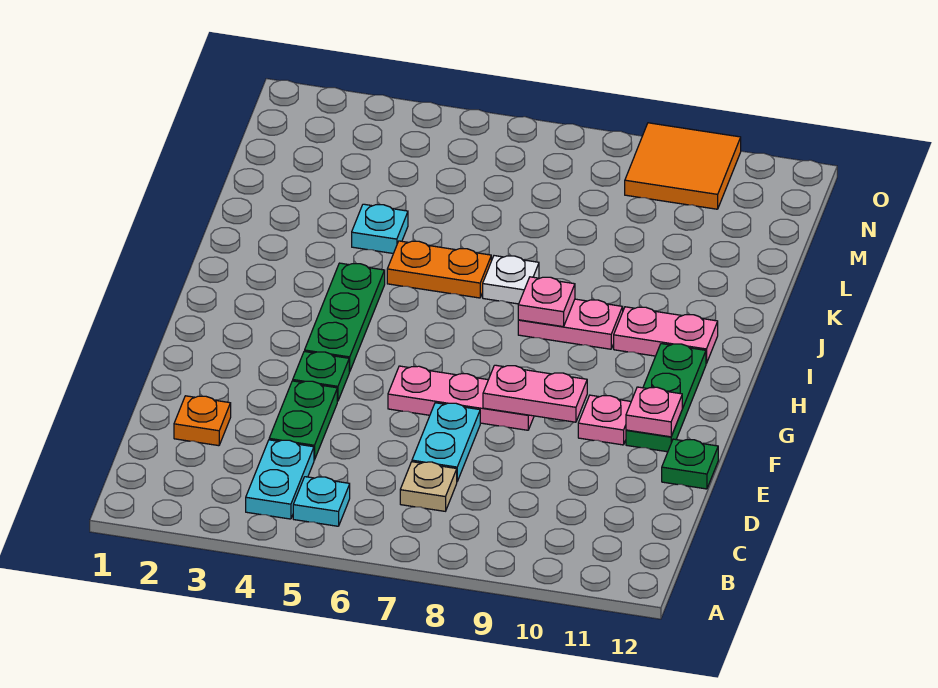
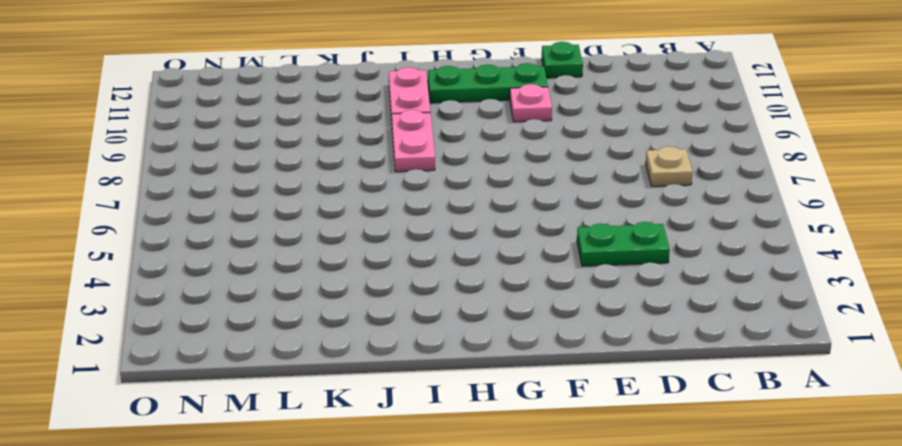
none -> cyan plate B4:C4 level 1
none -> cyan plate B5 level 1
none -> orange plate D2 level 1

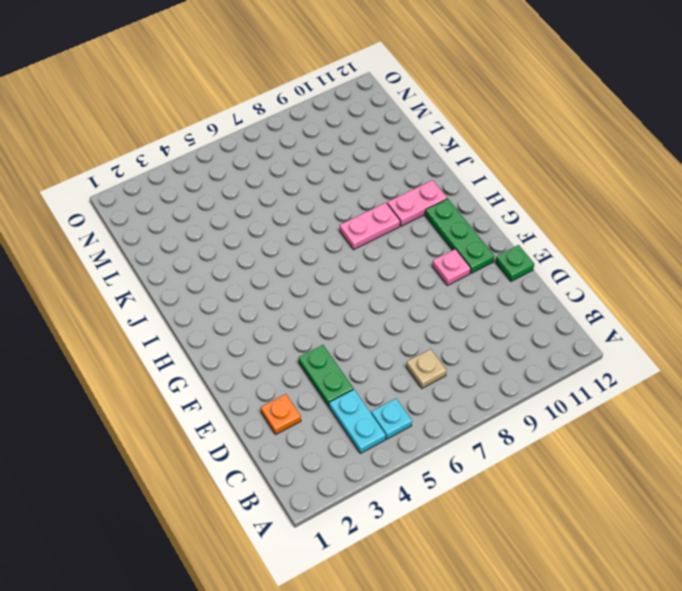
none -> cyan plate D7:E7 level 1
none -> green plate F4 level 1
none -> pink plate F6:F8 level 1

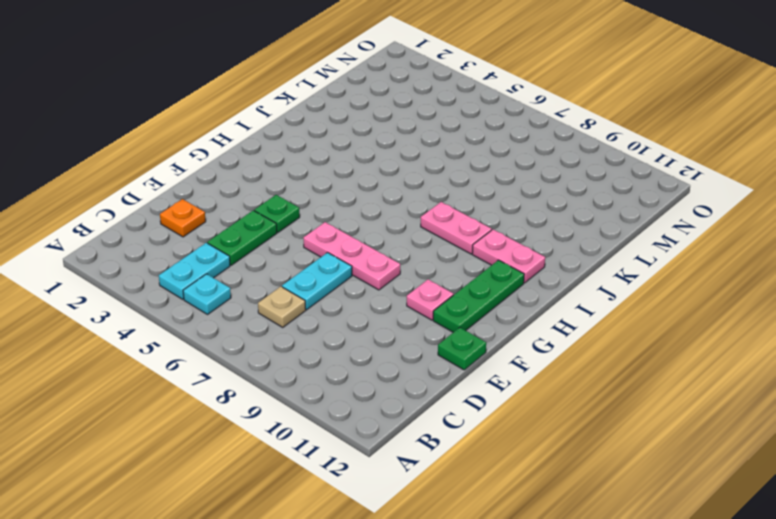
none -> green plate G4:I4 level 1
none -> orange plate J5:J6 level 1
none -> white plate J7 level 1

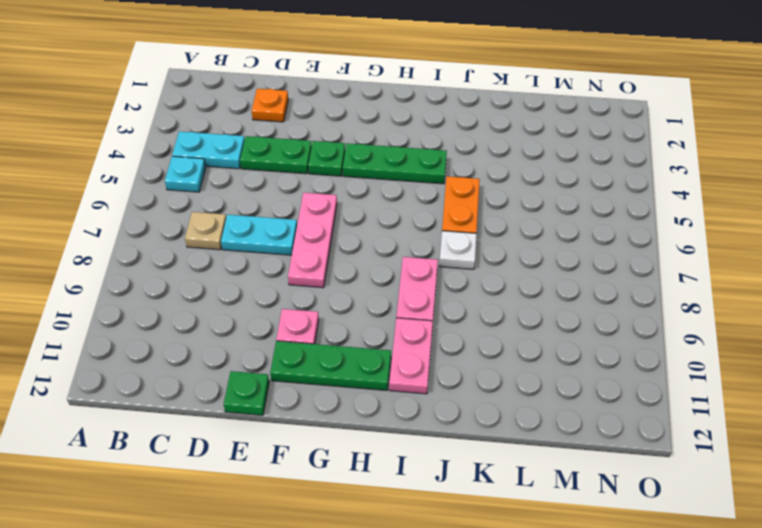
none -> cyan plate K4 level 1
none -> orange tile N9:O10 level 1
none -> pink plate F8:F9 level 2

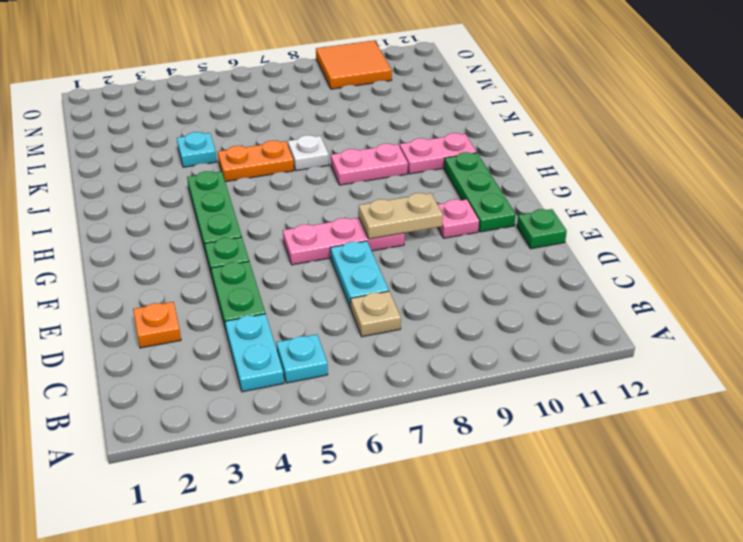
tan plate F8:F9 level 2 -> pink plate F8:F9 level 2
none -> pink plate F11 level 2
none -> pink plate I8 level 2

